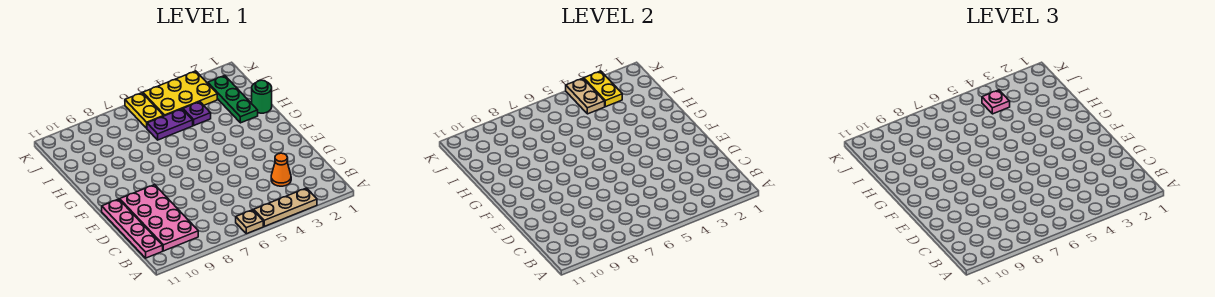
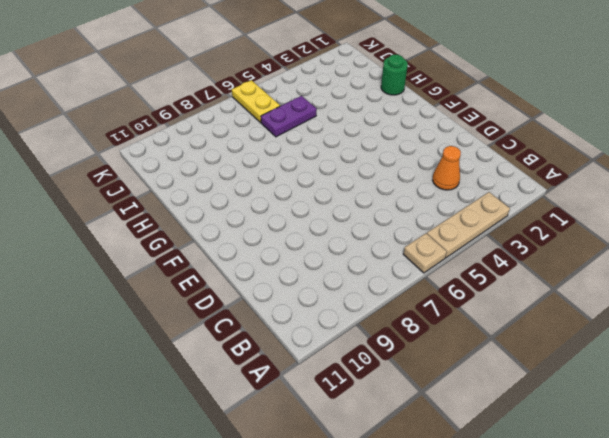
none -> pink plate B9:E10 level 1
none -> pink plate B11:E11 level 1
none -> green plate H2:J2 level 1

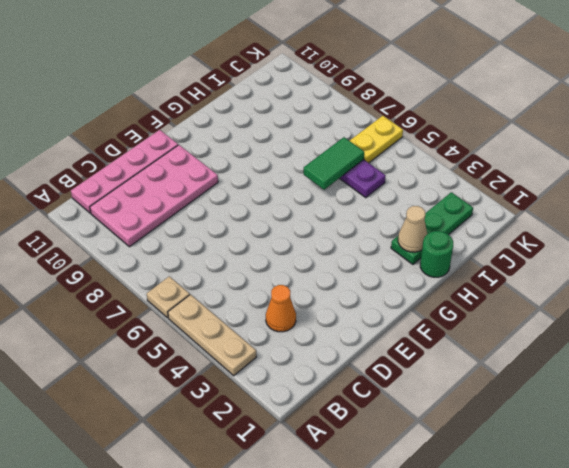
tan cone H2 level 2 -> none
green tile H6:I6 level 2 -> none
none -> purple plate I4 level 1
none -> yellow plate J3:K5 level 1
none -> yellow plate J3:K3 level 2

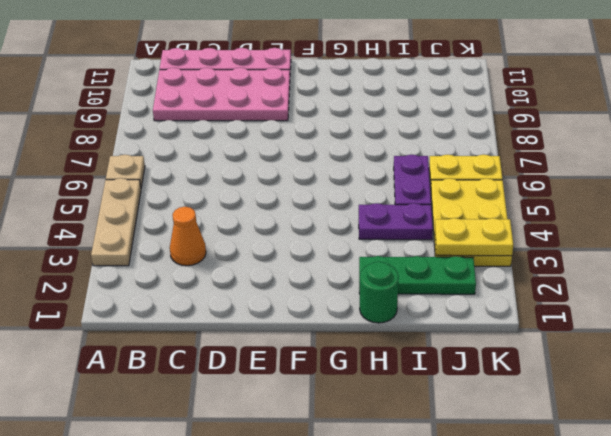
purple plate H4:I4 level 1 -> purple plate I4 level 1
none -> tan plate J4:K4 level 2
none -> pink plate J4 level 3

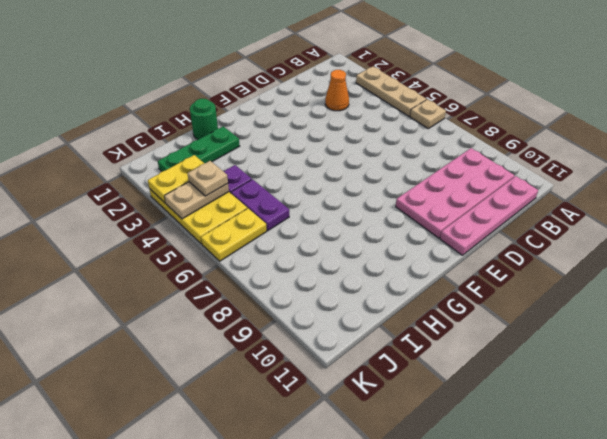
tan plate J4 level 3 -> pink plate J4 level 3

